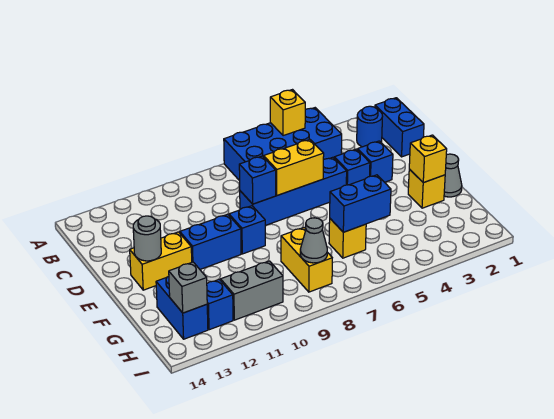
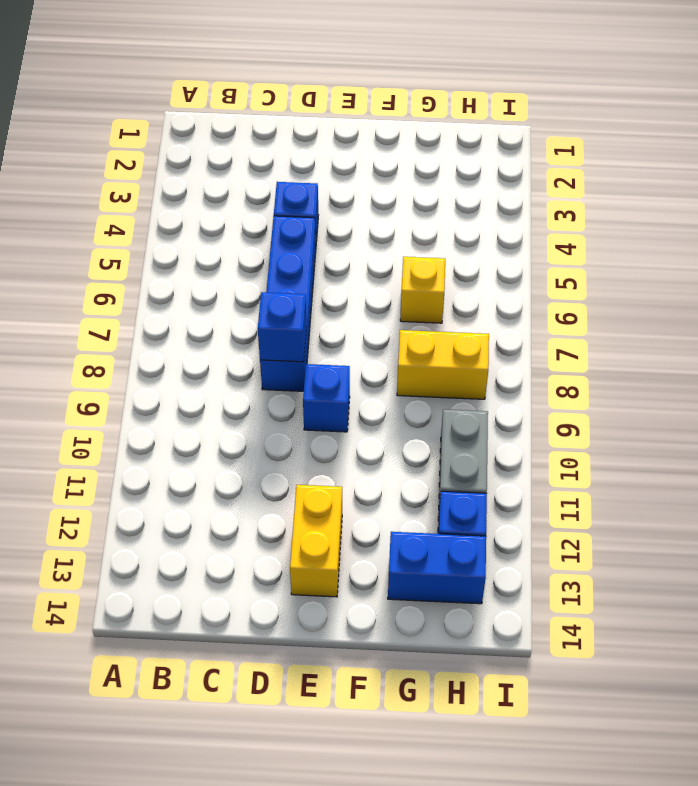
none -> blue brick A4:B7 level 1
none -> blue brick B1:C1 level 1
none -> blue round brick B2 level 1

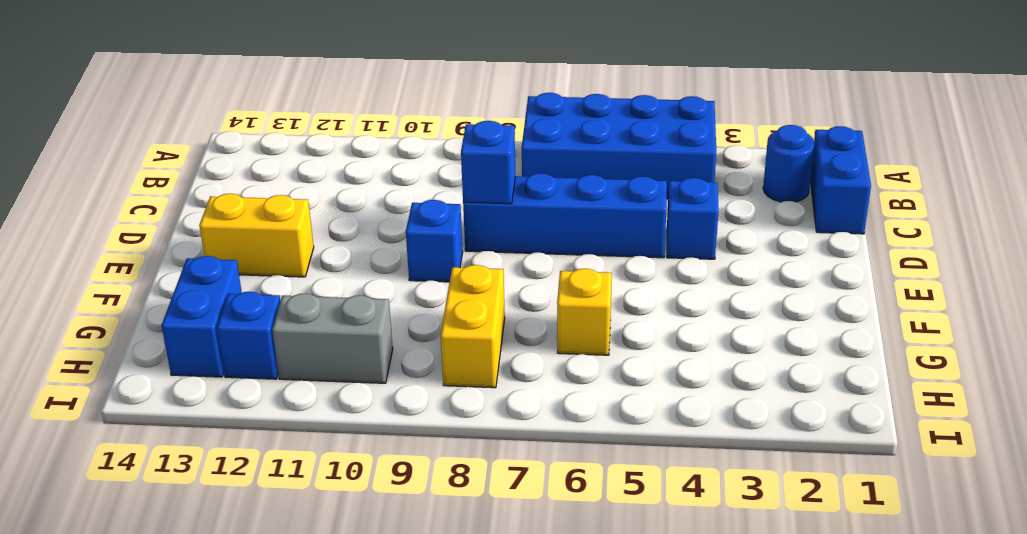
none -> blue brick D3 level 1
none -> blue brick E10:E11 level 1
none -> grey cone F1 level 1

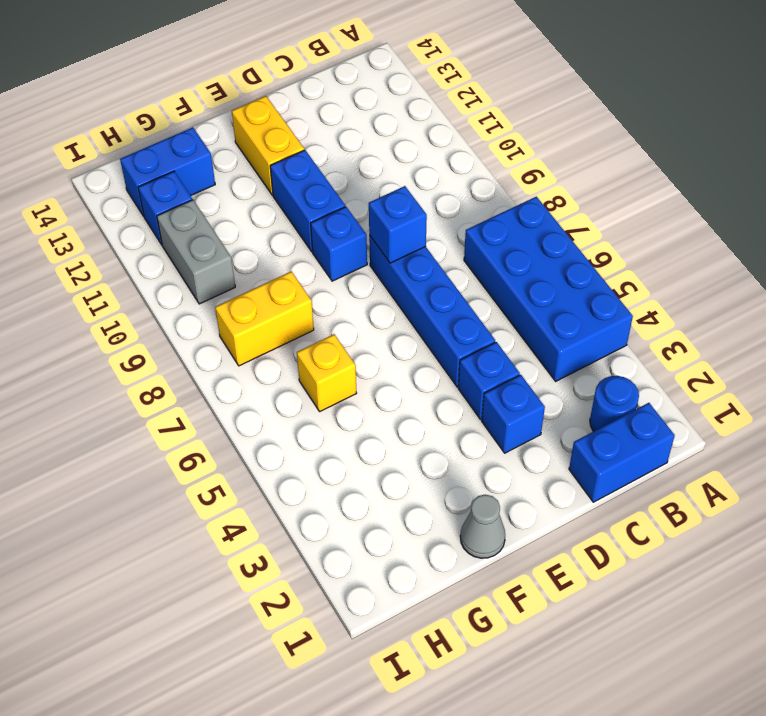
none -> yellow brick F2 level 1
none -> yellow brick A5 level 2
none -> yellow brick D6:D7 level 2

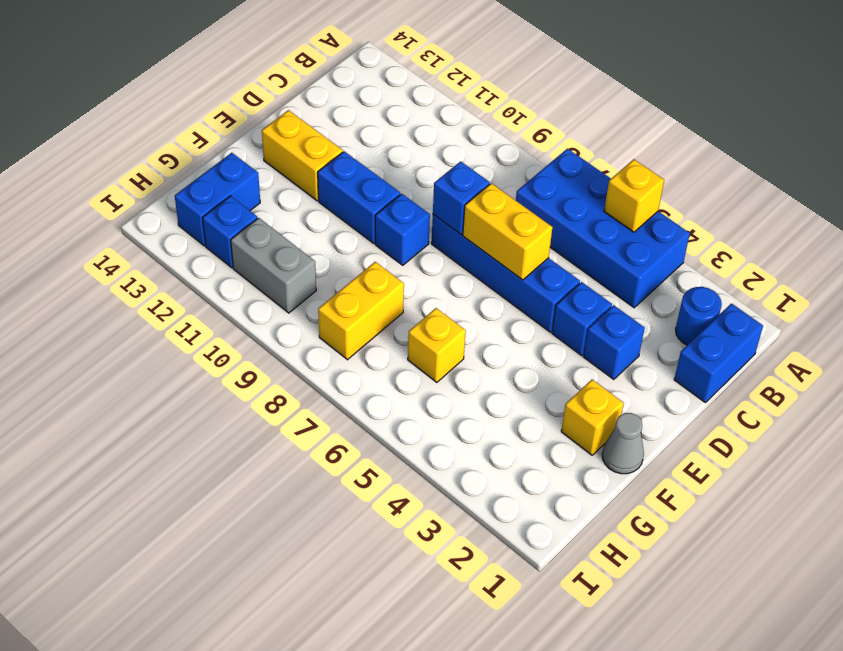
none -> grey round brick E13 level 2
none -> yellow brick F2 level 2
none -> blue brick G5:G6 level 2

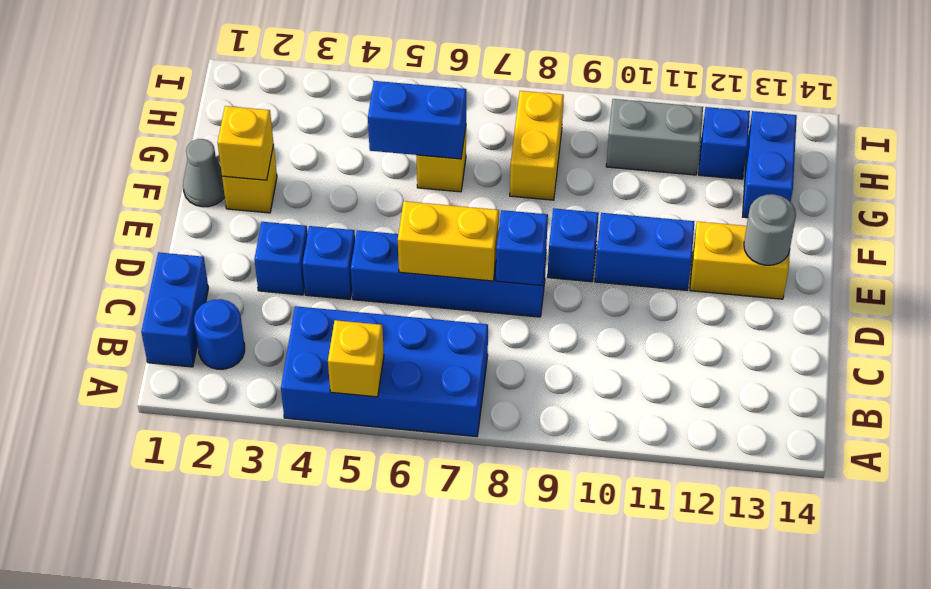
none -> grey cone H8 level 2
none -> grey brick H13 level 2

